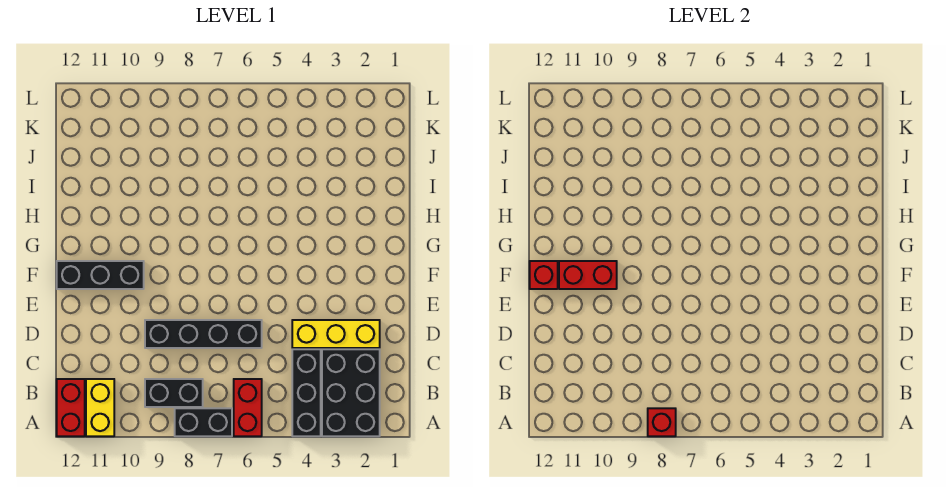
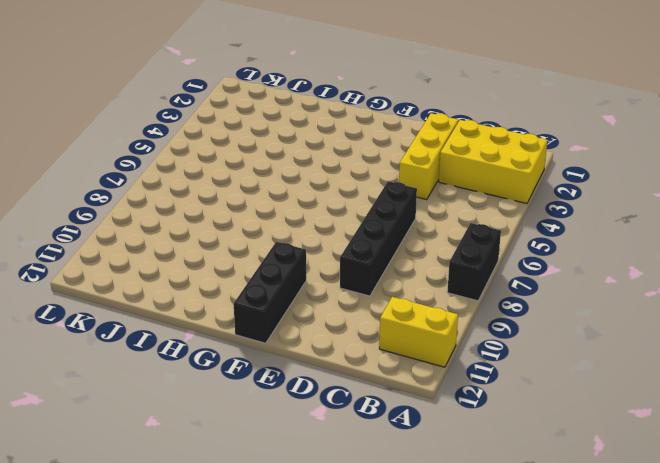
yellow brick A2:C3 level 1 -> black brick A2:C3 level 1
none -> black brick A4:C4 level 1
none -> red brick A6:B6 level 1
none -> red brick A12:B12 level 1

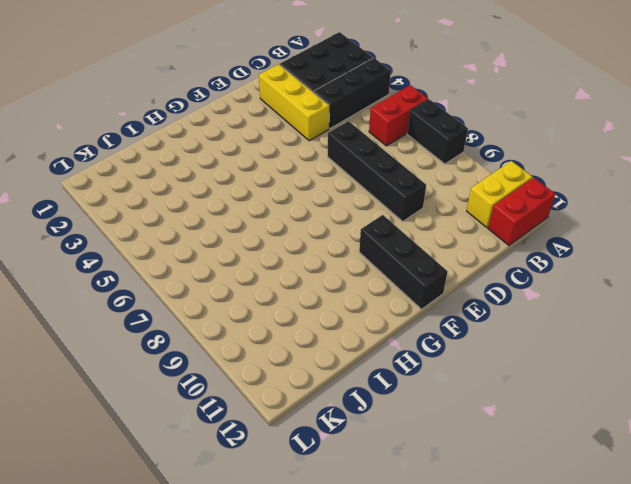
none -> black brick B8:B9 level 1
none -> red brick A8 level 2
none -> red brick F10:F11 level 2

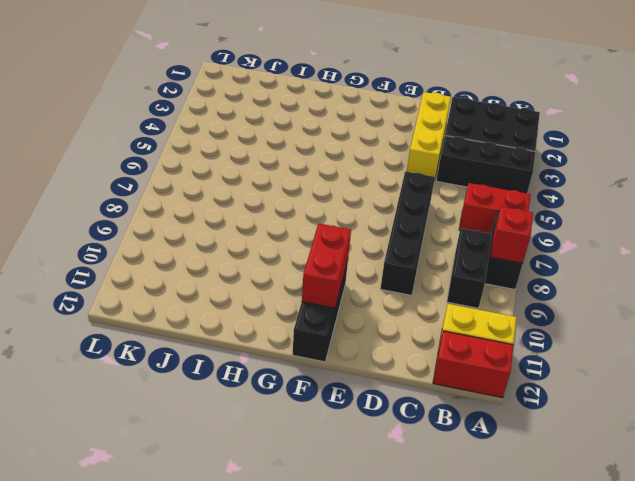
none -> red brick F12 level 2

